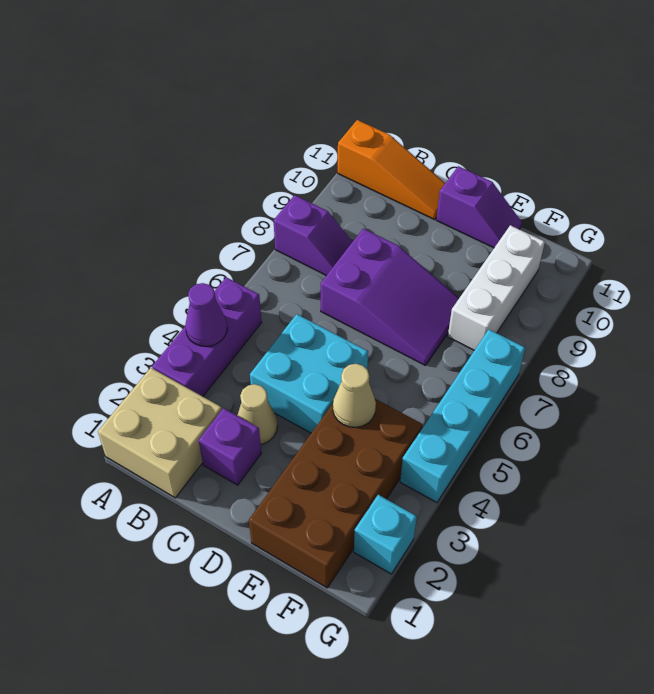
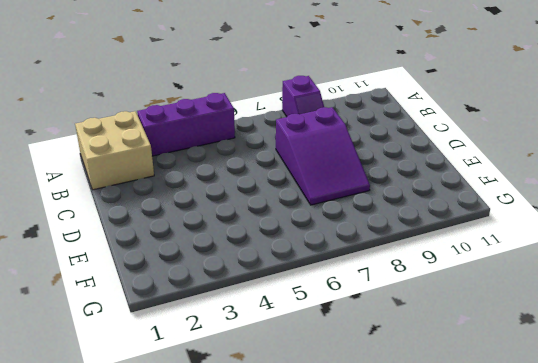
none -> orange slope A11:C11 level 1 top A
none -> purple brick C2 level 1
none -> tan cone C3 level 1

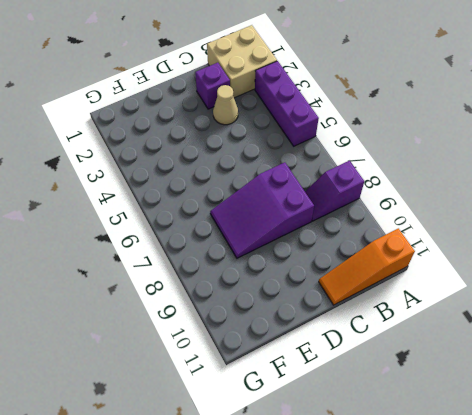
none -> cyan brick C4:D5 level 1
none -> purple slope D11:E11 level 1 top D
none -> brown brick E1:F4 level 1

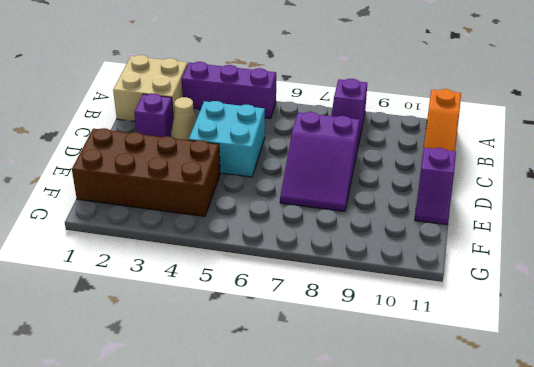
none -> white brick F8:F10 level 1
none -> cyan brick G2 level 1
none -> cyan brick G4:G7 level 1

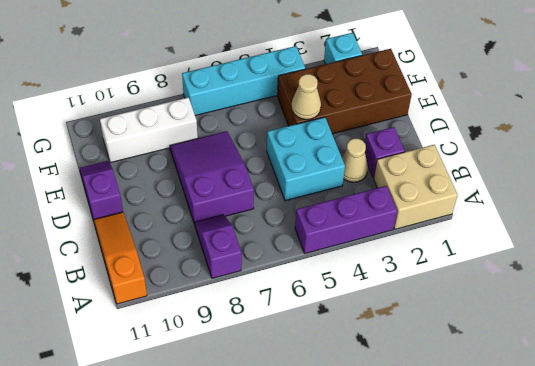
none -> purple cone A4 level 2

